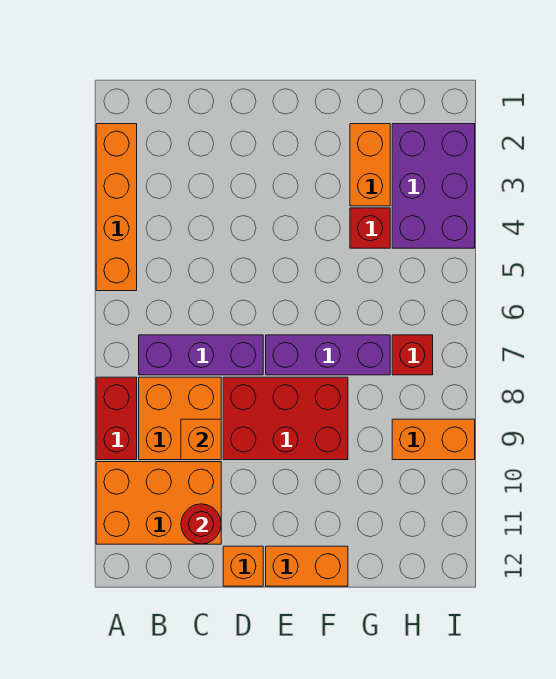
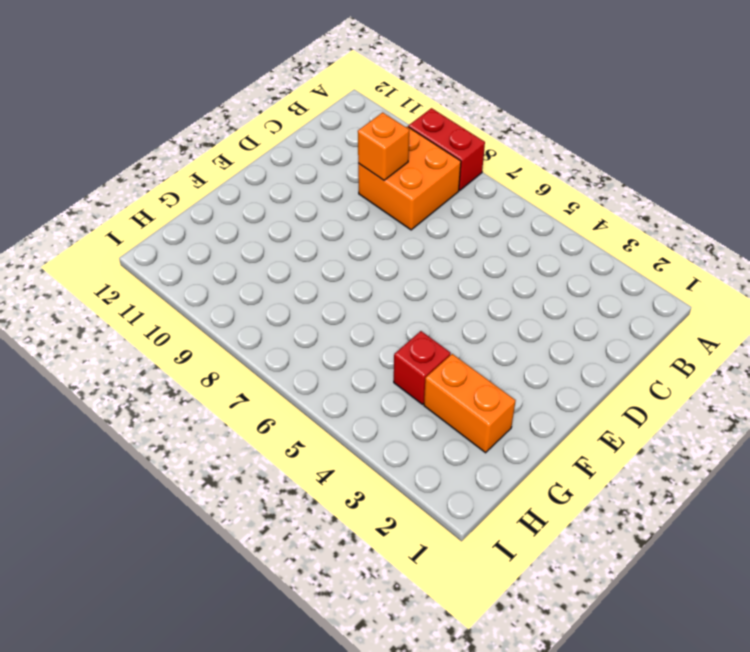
none -> orange brick A2:A5 level 1
none -> orange brick A10:C11 level 1
none -> purple brick B7:D7 level 1

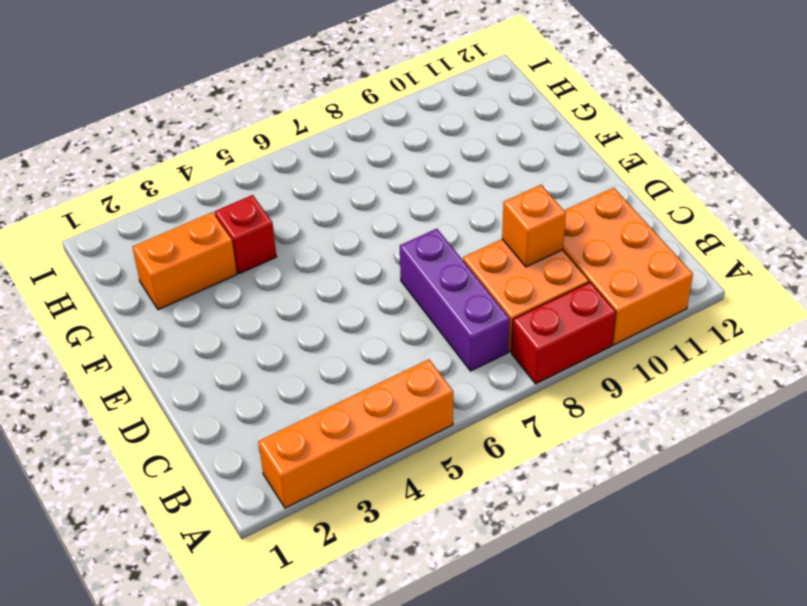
none -> red brick D8:F9 level 1
none -> orange brick D12 level 1
none -> purple brick E7:G7 level 1

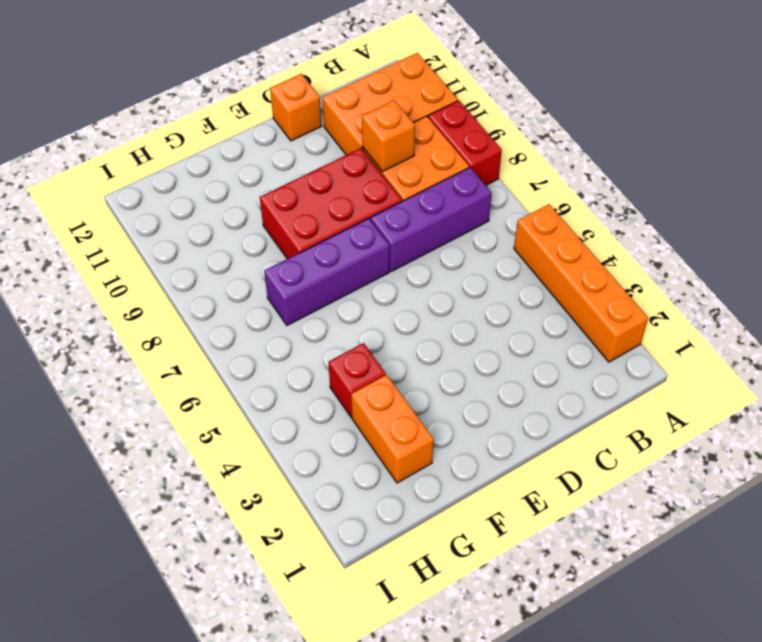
none -> orange brick E12:F12 level 1
none -> purple brick H2:I4 level 1
none -> red brick H7 level 1

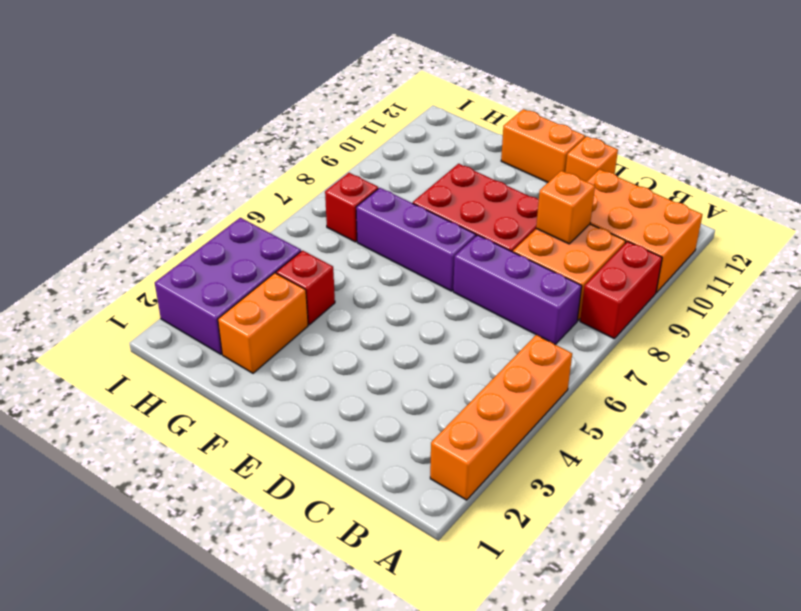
none -> orange brick H9:I9 level 1
none -> red round brick C11 level 2

